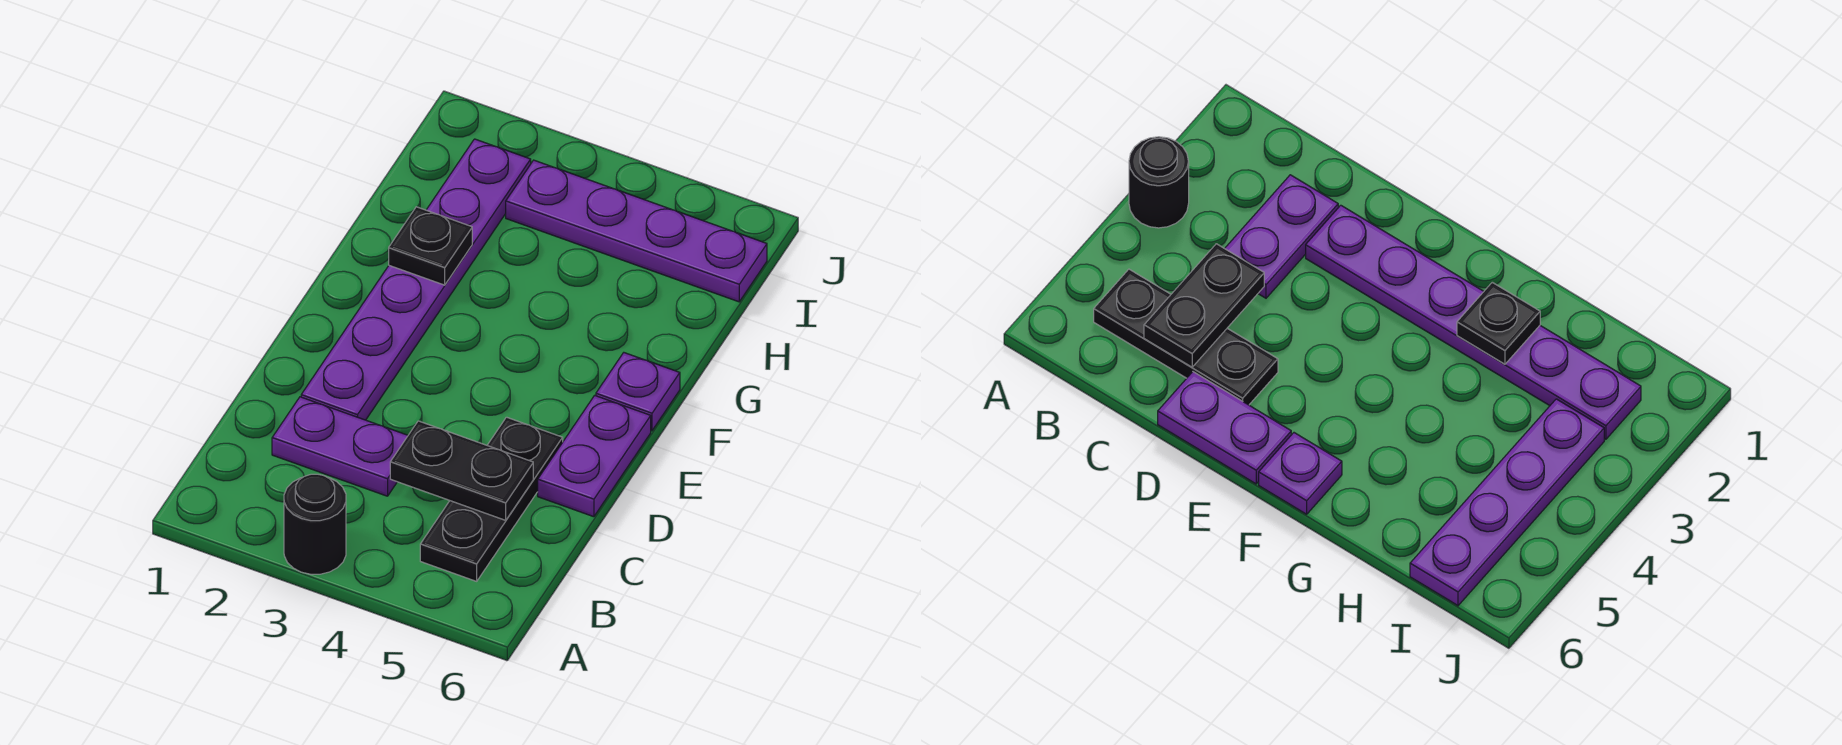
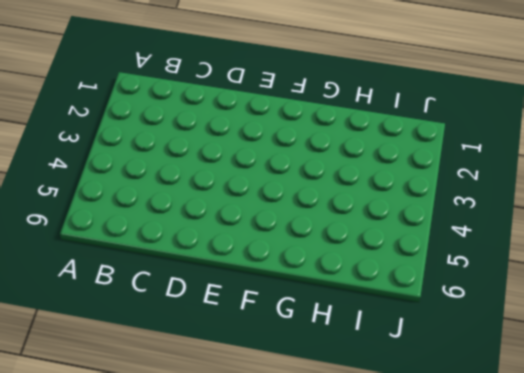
none -> black round brick A3 level 1
none -> black plate B5:D5 level 1

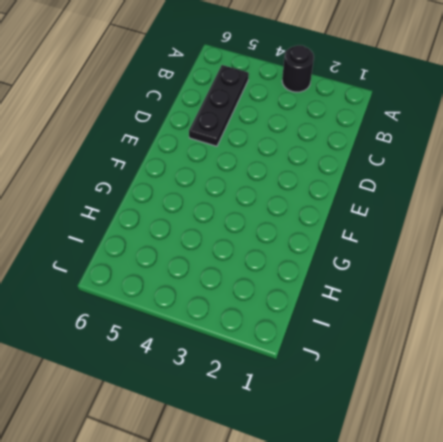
none -> purple plate C2:C3 level 1
none -> purple plate D2:I2 level 1

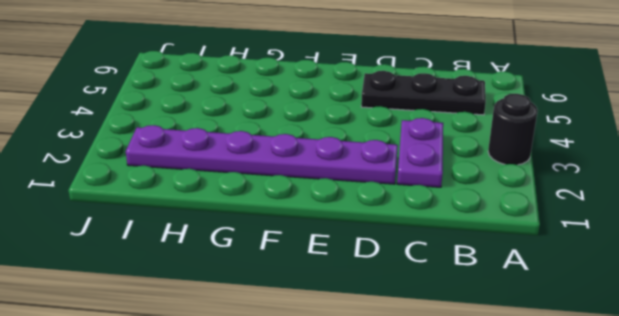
none -> purple plate D6:E6 level 1
none -> purple plate F6 level 1

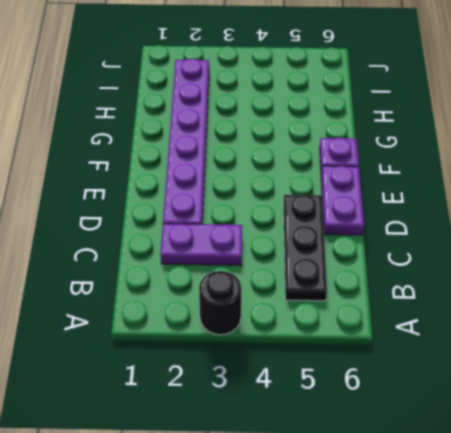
none -> purple plate I3:I6 level 1
none -> black plate C4:C5 level 2

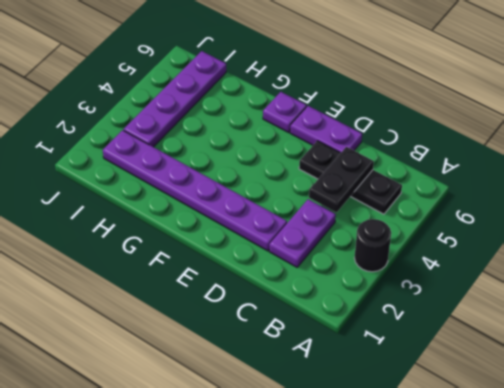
none -> black plate G2 level 2

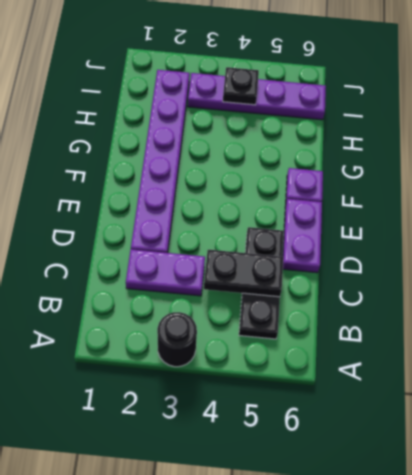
black plate I4 level 2 -> black plate G2 level 2

